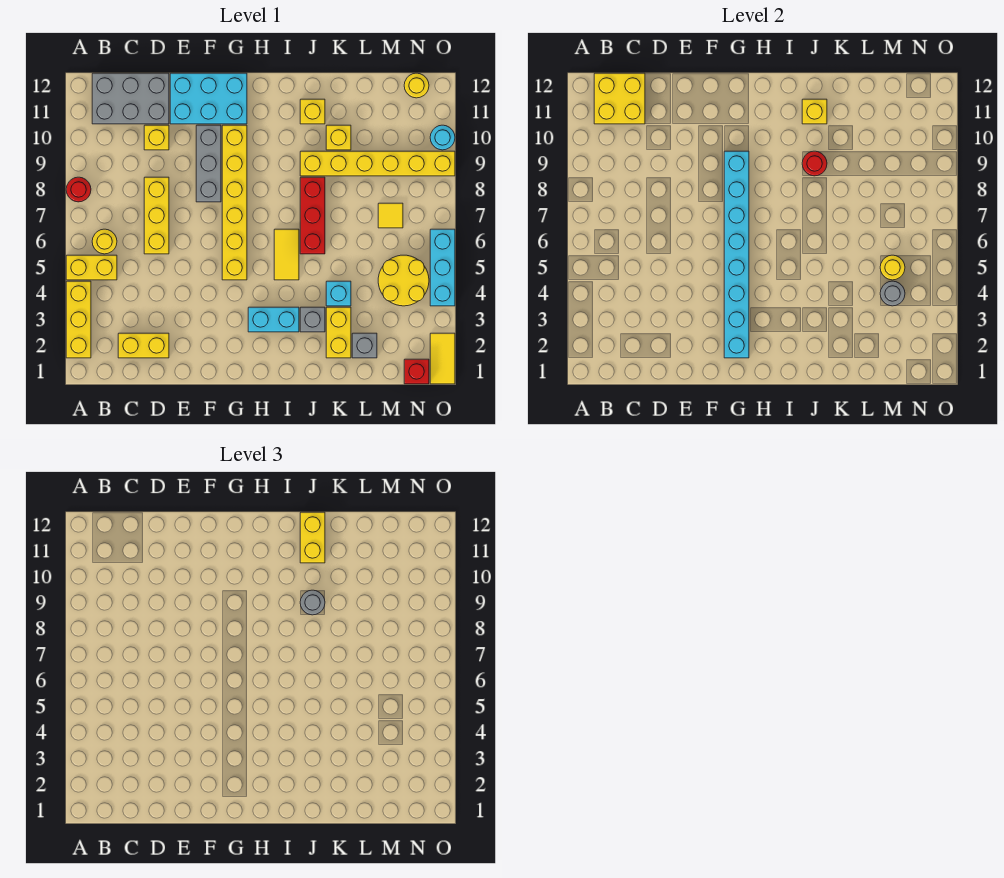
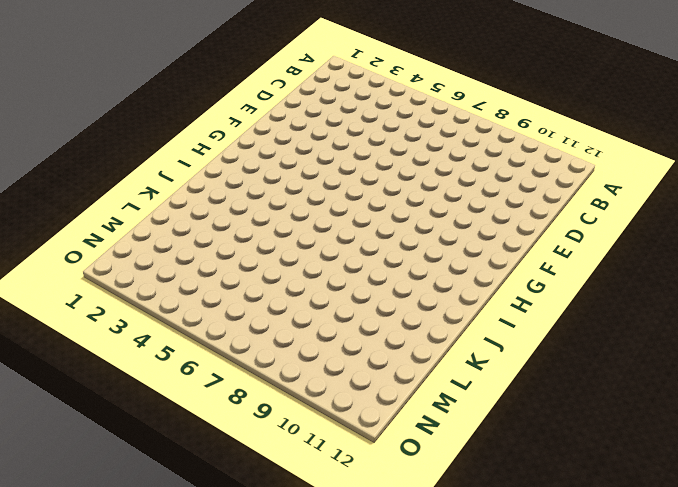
none -> yellow brick A2:A4 level 1
none -> yellow brick A5:B5 level 1
none -> red round brick A8 level 1
none -> yellow round brick B6 level 1

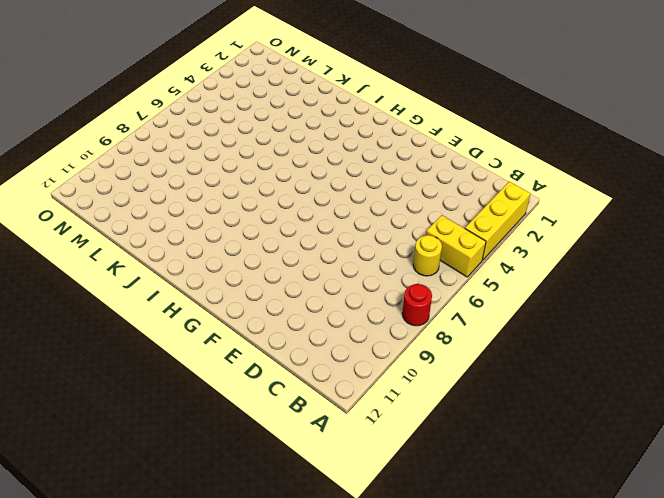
none -> grey brick B11:D12 level 1
none -> yellow brick C2:D2 level 1
none -> yellow brick D6:D8 level 1
none -> yellow brick D10 level 1

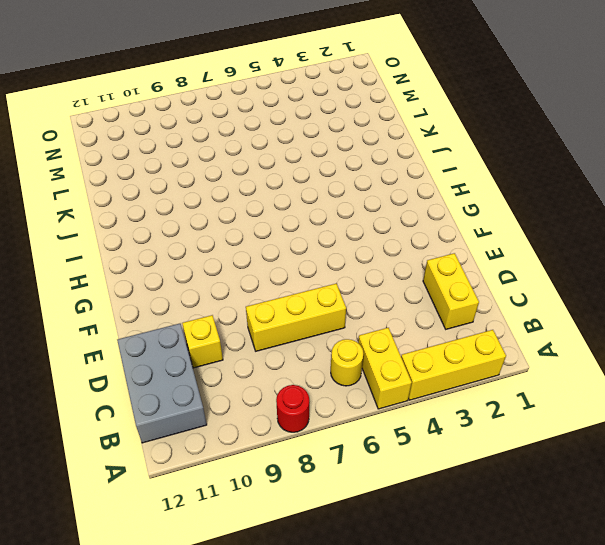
none -> cyan brick E11:G12 level 1
none -> grey brick F8:F10 level 1
none -> yellow brick G5:G10 level 1
none -> cyan brick H3:I3 level 1

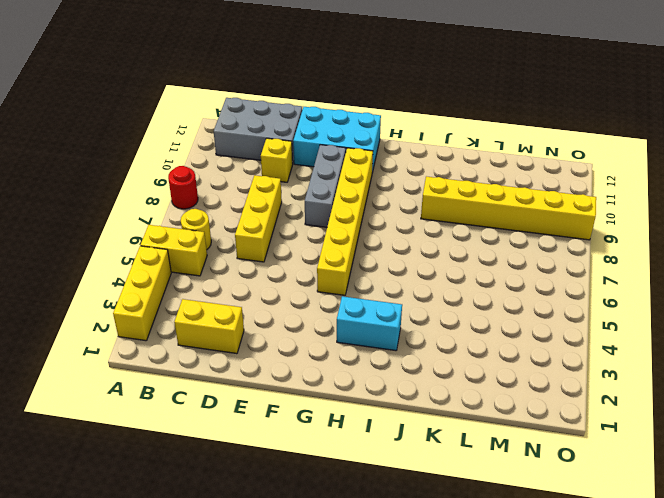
none -> yellow tile I5:I6 level 1
none -> grey brick J3 level 1
none -> red brick J6:J8 level 1
none -> yellow brick J11 level 1

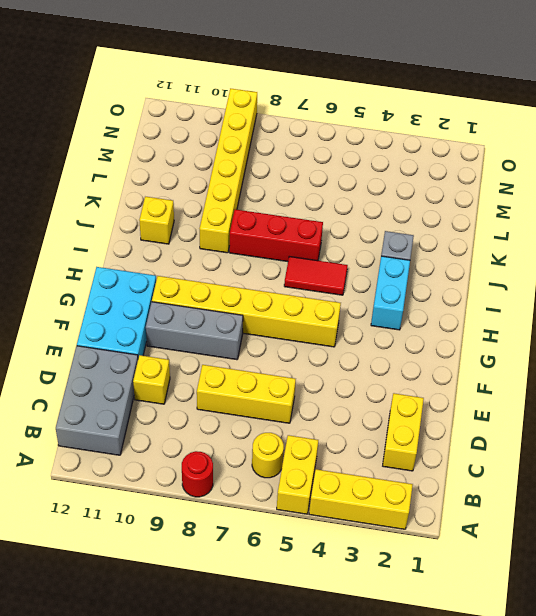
red tile I5:I6 level 1 -> yellow tile I5:I6 level 1
none -> yellow brick K2:K3 level 1
none -> cyan brick K4 level 1
none -> yellow brick K10 level 1
none -> grey brick L2 level 1

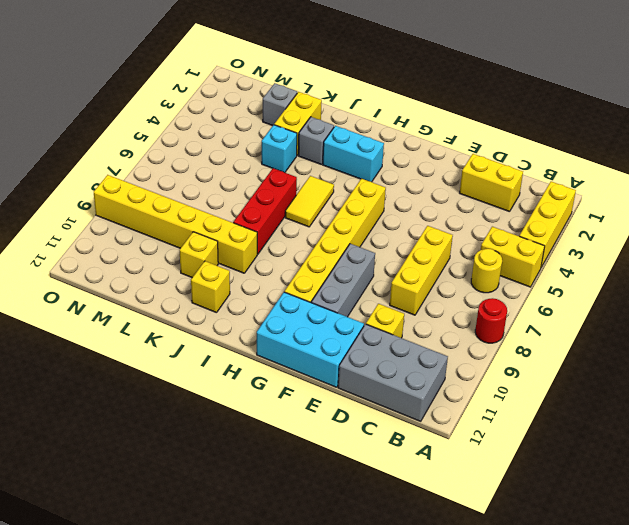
none -> yellow round brick M4:N5 level 1
none -> yellow tile M7 level 1
none -> red brick N1 level 1
none -> yellow round brick N12 level 1

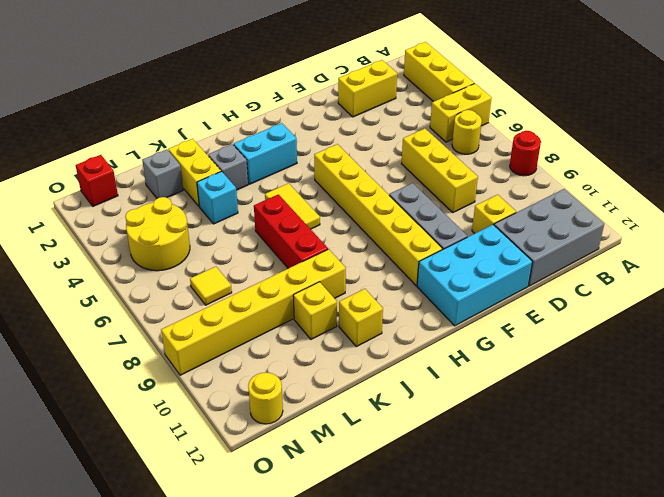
none -> yellow tile O1:O2 level 1
none -> cyan brick O4:O6 level 1
none -> cyan round brick O10 level 1
none -> yellow brick B11:C12 level 2

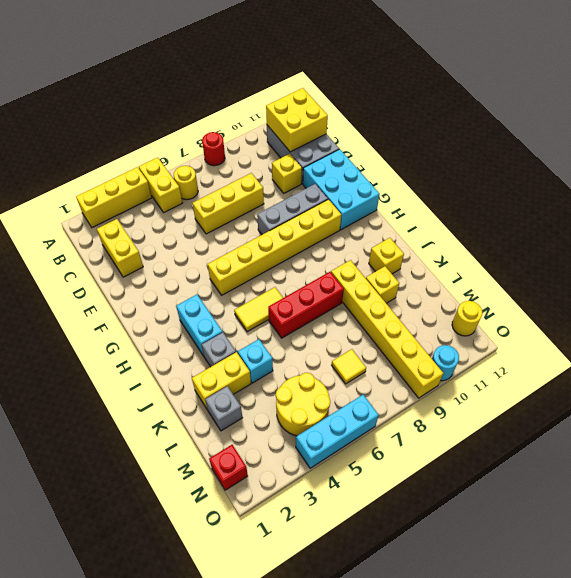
none -> yellow tile O1:O2 level 1
none -> cyan brick G2:G9 level 2
none -> red round brick J9 level 2
none -> yellow brick J11 level 2

